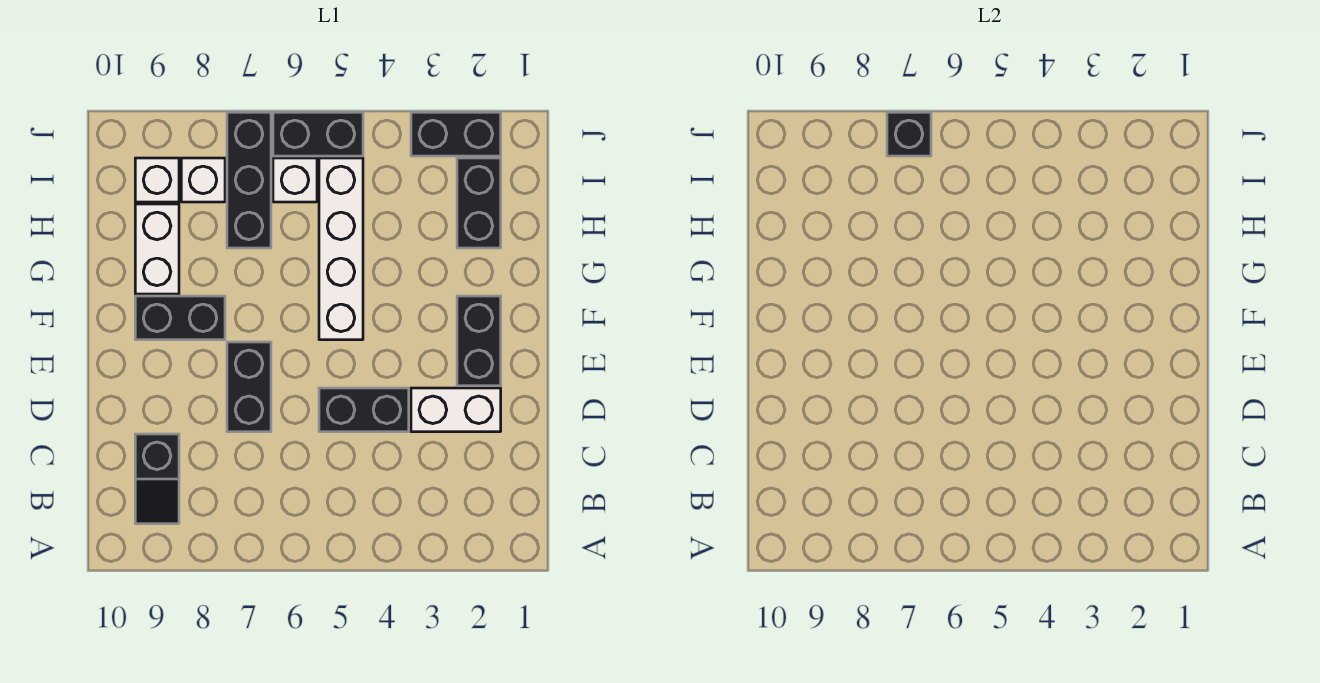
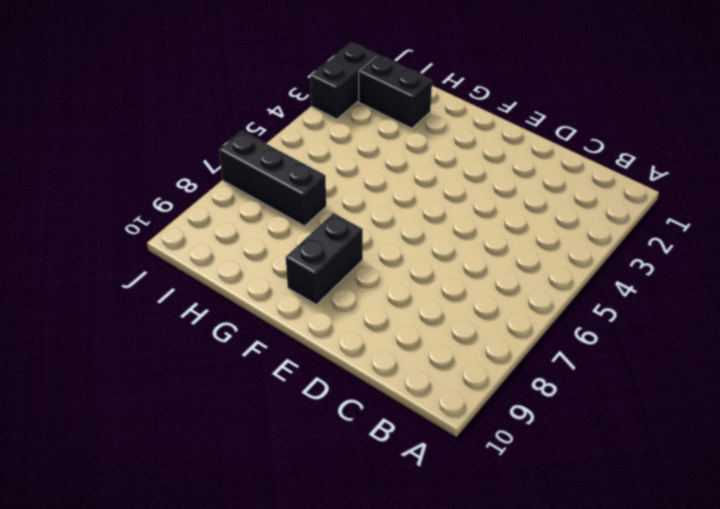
none -> black slope B9:C9 level 1 top C
none -> white brick D2:D3 level 1
none -> black brick D4:D5 level 1

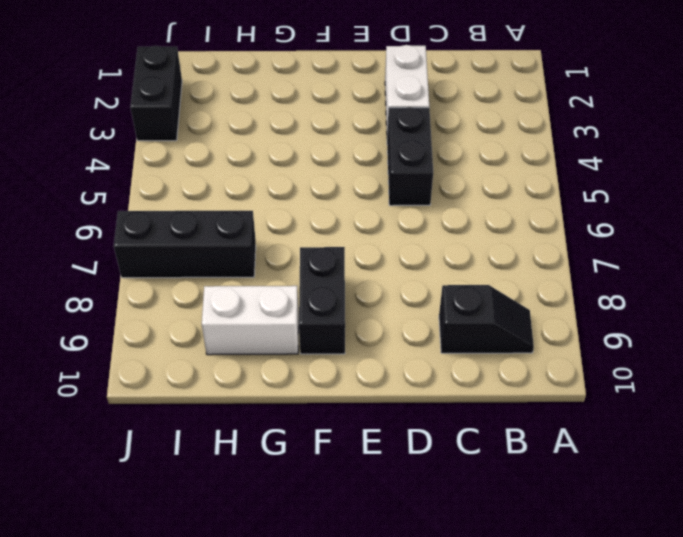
none -> black brick D7:E7 level 1
none -> black brick E2:F2 level 1
none -> white brick F5:I5 level 1

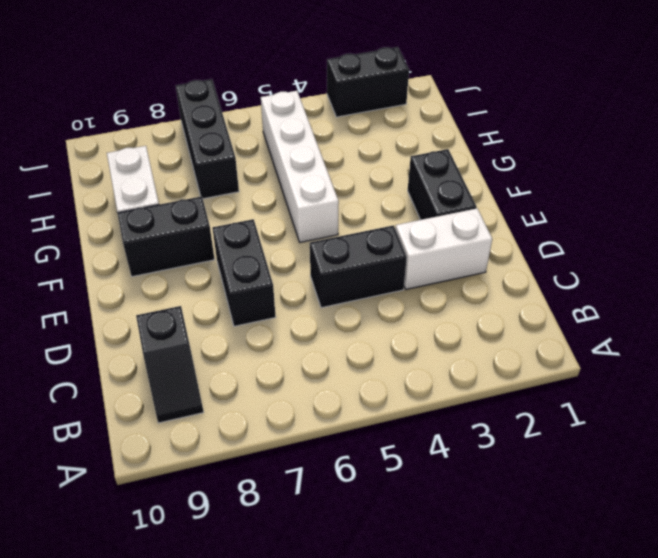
none -> black brick H2:I2 level 1
none -> white brick I6 level 1
none -> white brick I8 level 1

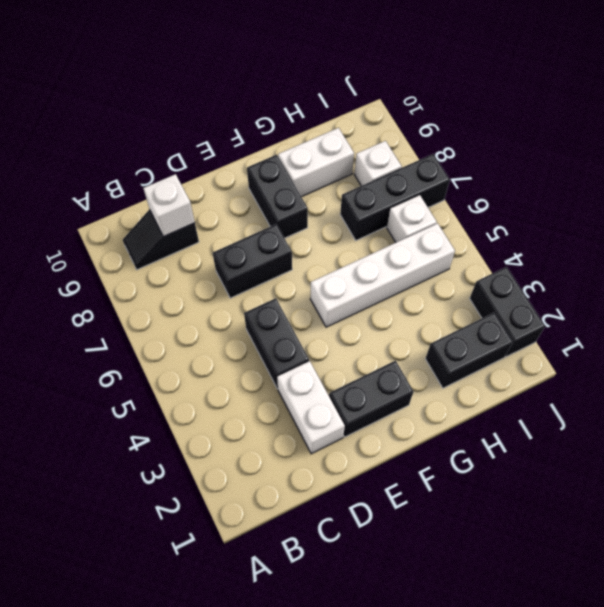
white brick C9 level 2 -> white brick I9 level 1
none -> black brick J5:J6 level 1
none -> black brick J7 level 2

